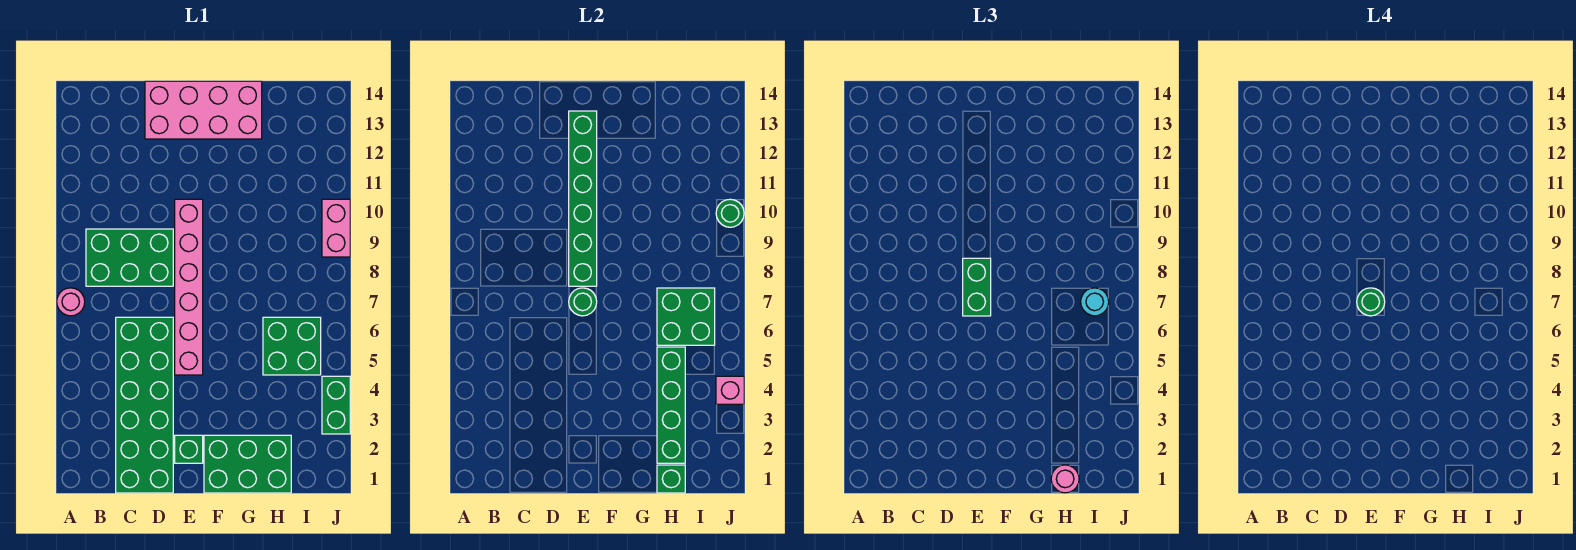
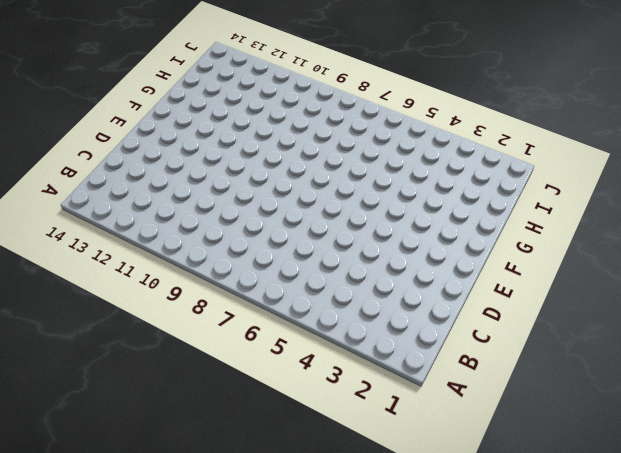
none -> pink round brick A7 level 1
none -> green brick B8:D9 level 1
none -> green brick C1:D6 level 1

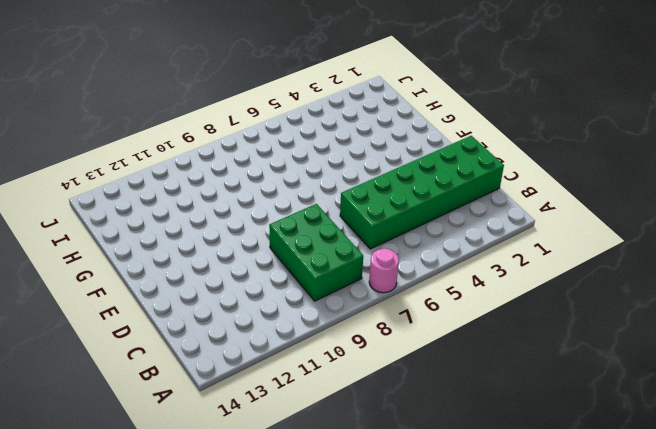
none -> pink brick D13:G14 level 1
none -> green brick E2 level 1
none -> pink brick E5:E10 level 1

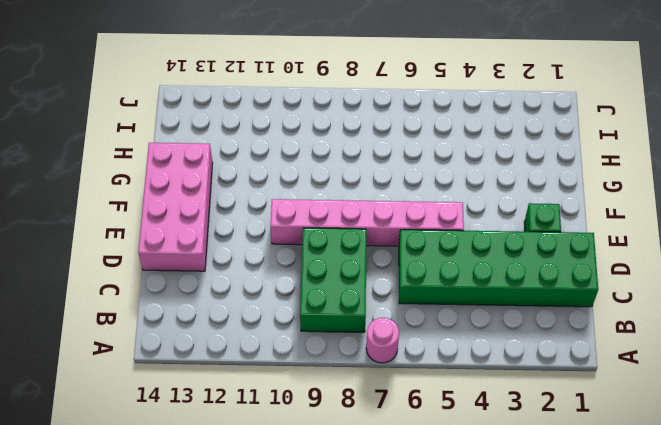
none -> green brick F1:H2 level 1
none -> green brick H5:I6 level 1
none -> green brick J3:J4 level 1

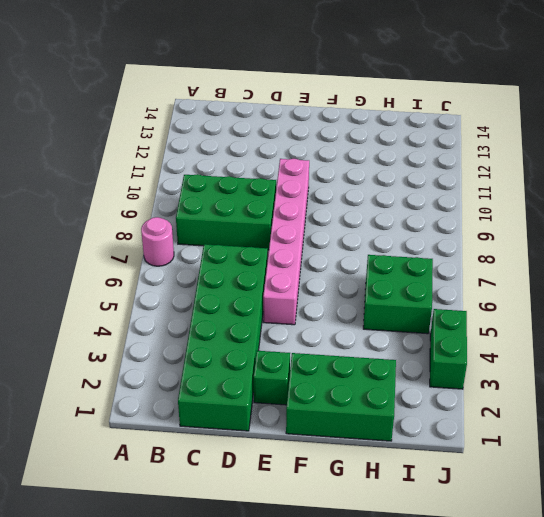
none -> pink brick D13:G14 level 1
none -> pink brick J9:J10 level 1
none -> green round brick E7 level 2

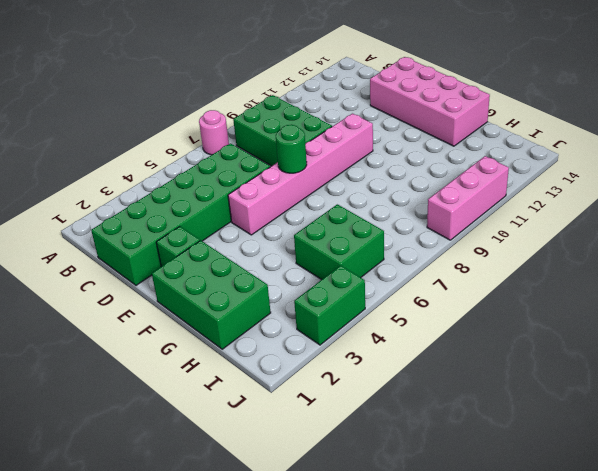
pink brick J9:J11 level 1 -> pink brick J9:J10 level 1
none -> green brick E8:E13 level 2
none -> green brick H1 level 2
none -> green brick H2:H5 level 2

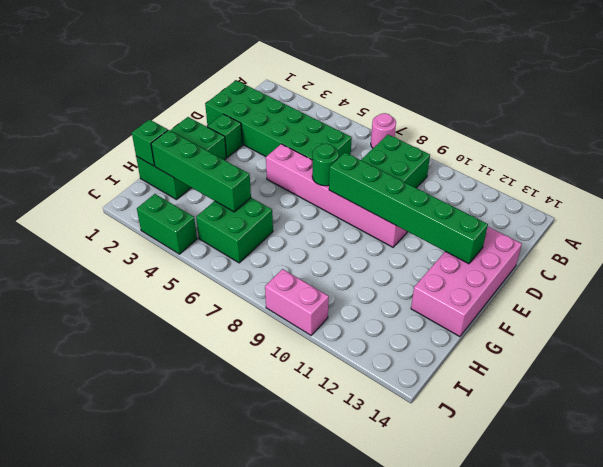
none -> green brick H6:I7 level 2
none -> pink brick J4 level 2
none -> green round brick J10 level 2

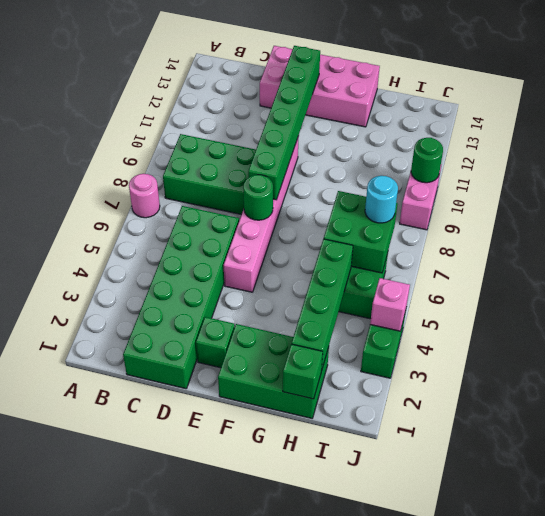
none -> green brick E7:E8 level 3
none -> pink round brick H1 level 3
none -> green round brick E7 level 4

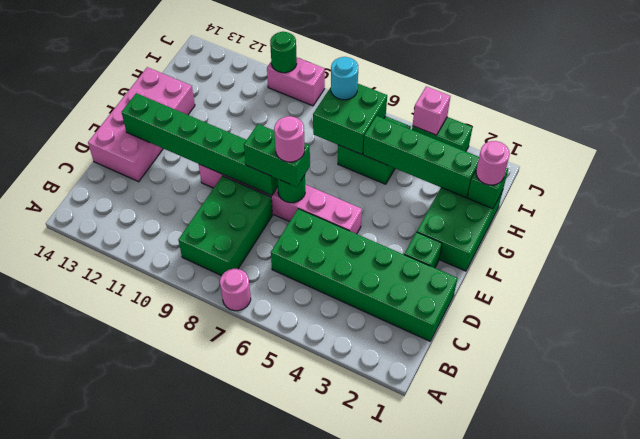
pink round brick E7 level 4 -> green round brick E7 level 4

